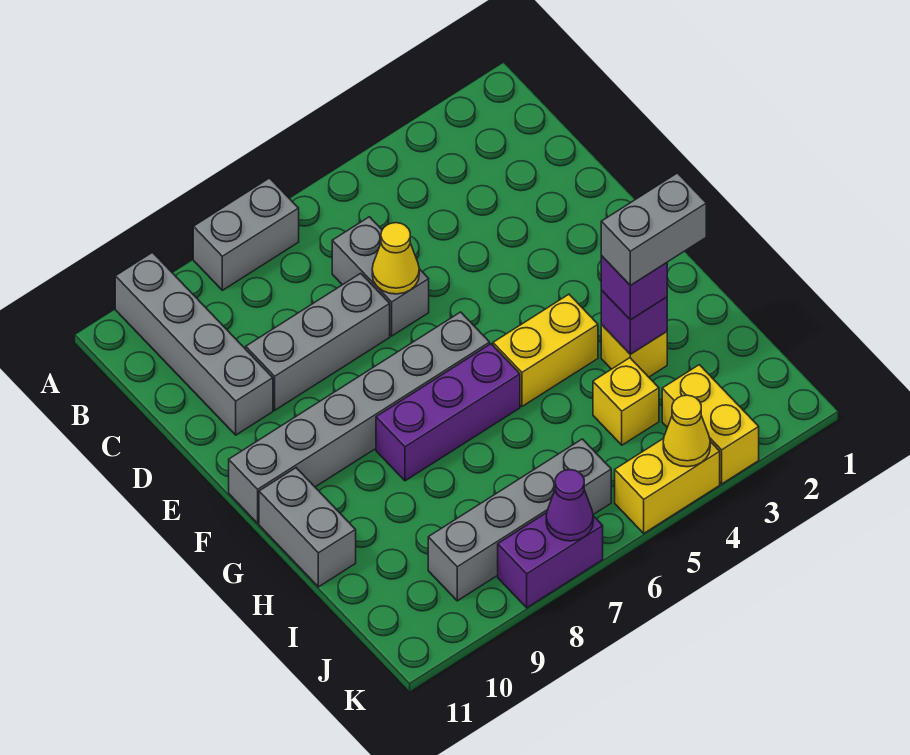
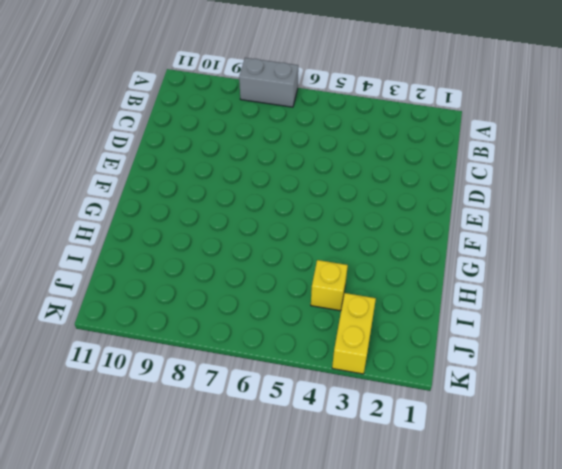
none -> grey brick A10:D10 level 1
none -> grey brick C6:D6 level 1
none -> grey brick D7:D9 level 1

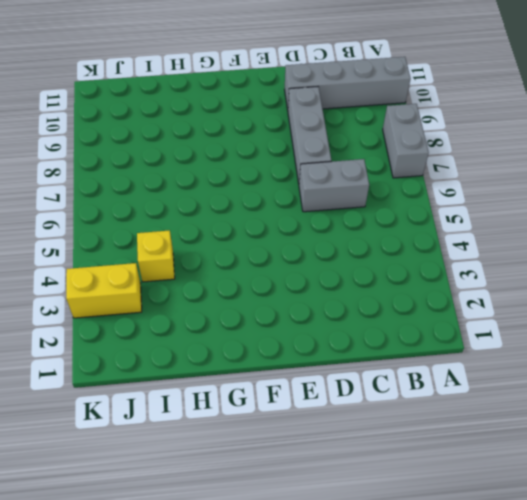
none -> grey brick F6:F11 level 1
none -> yellow brick G4:G5 level 1
none -> purple brick G6:G8 level 1

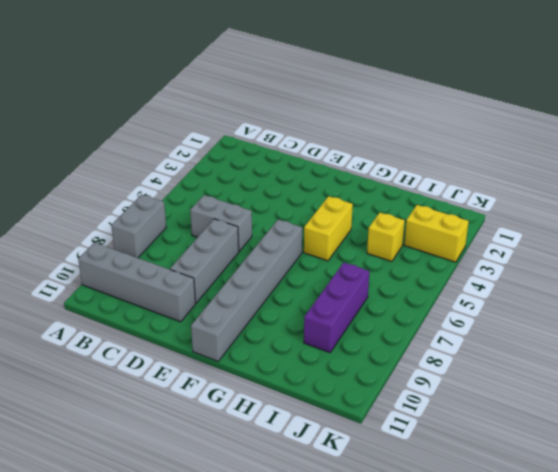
purple brick I7:I9 level 1 -> purple brick G6:G8 level 1
none -> grey brick G11:H11 level 1
none -> yellow brick H3 level 1
none -> grey brick J6:J9 level 1

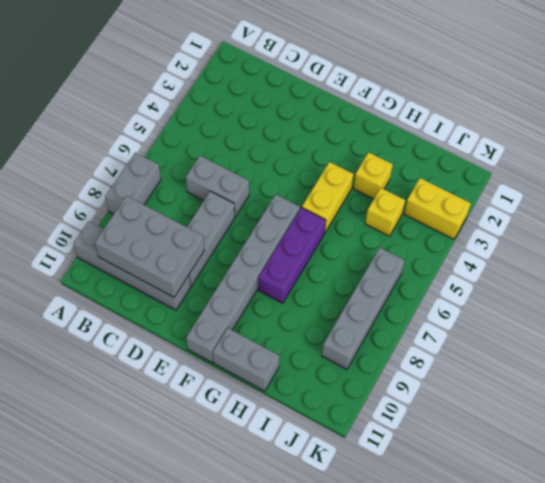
grey brick B9:D10 level 2 -> none
none -> yellow brick K4:K5 level 1
none -> purple brick K7:K8 level 1
none -> yellow cone D6 level 2

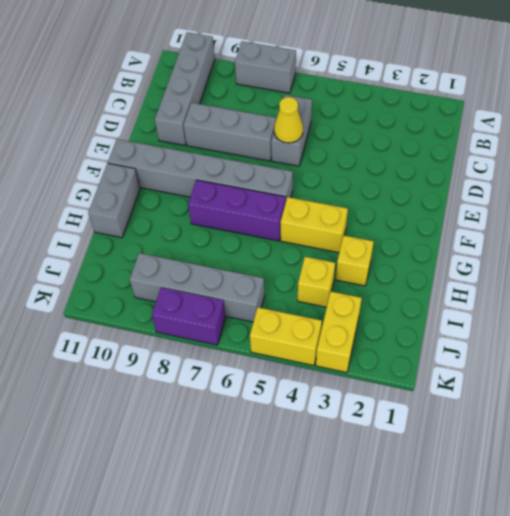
none -> purple brick H3 level 2
none -> yellow cone K4 level 2
none -> purple cone K7 level 2

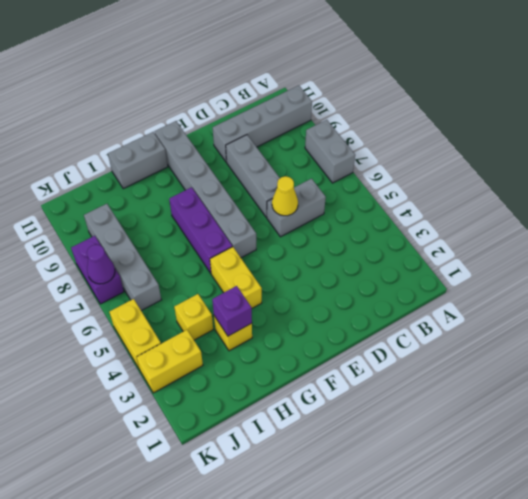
none -> yellow cone K4 level 2
none -> purple brick H3 level 3
none -> grey brick H2:H3 level 4

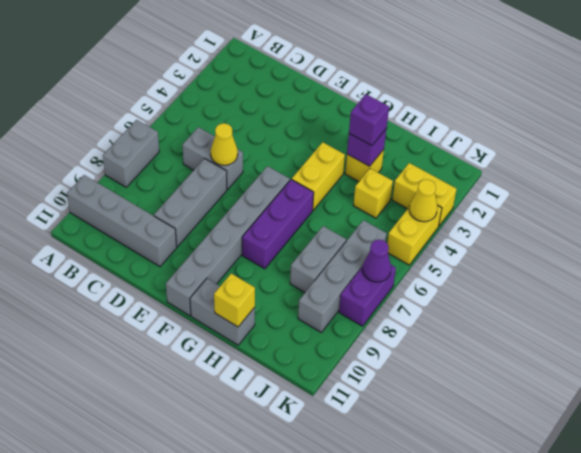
yellow brick H11 level 2 -> none
grey brick I7:I8 level 1 -> grey brick H2:H3 level 4

